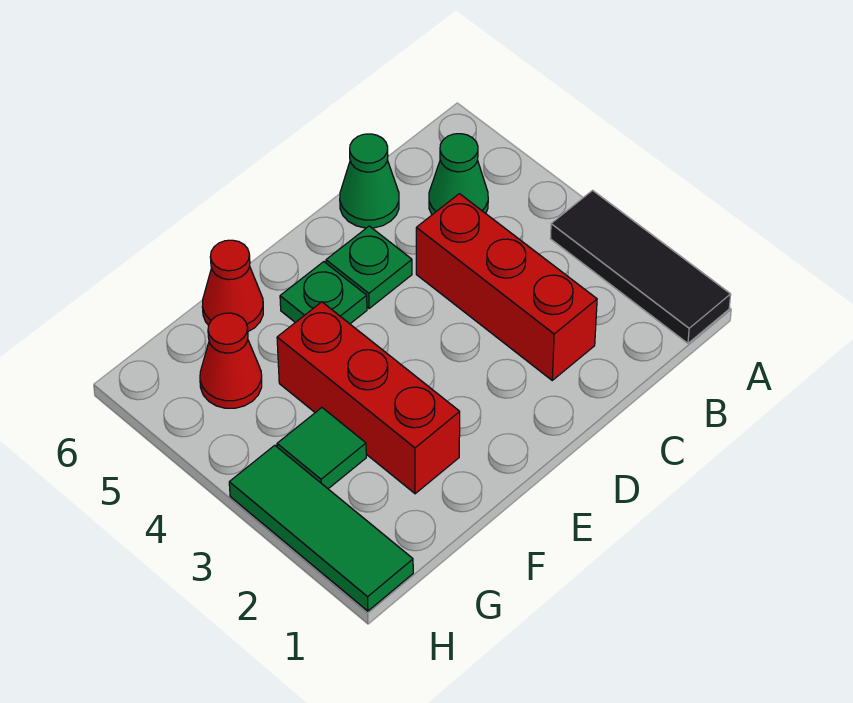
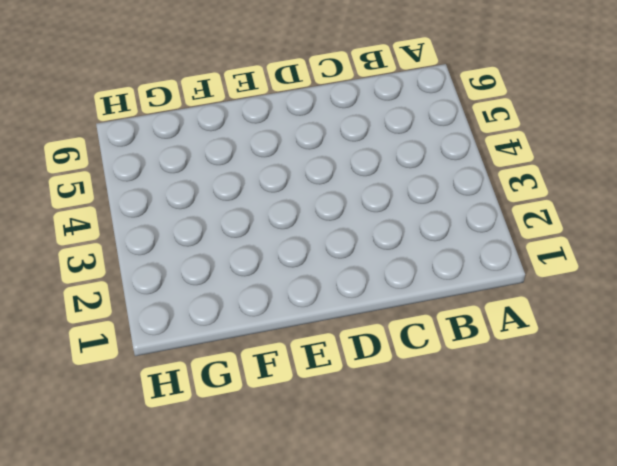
none -> black tile A1:A3 level 1
none -> green cone B5 level 1

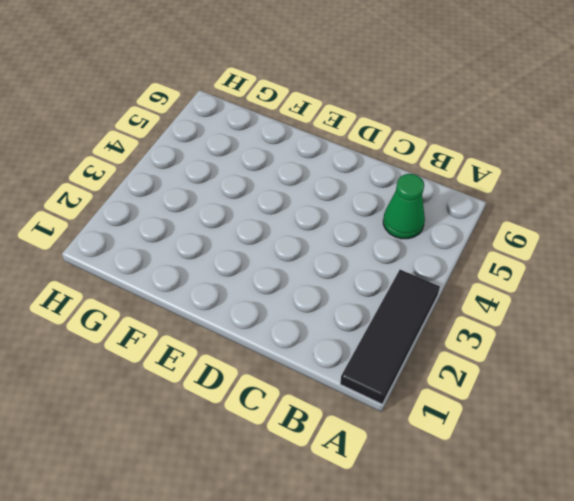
none -> red brick C2:C4 level 1
none -> green cone C6 level 1

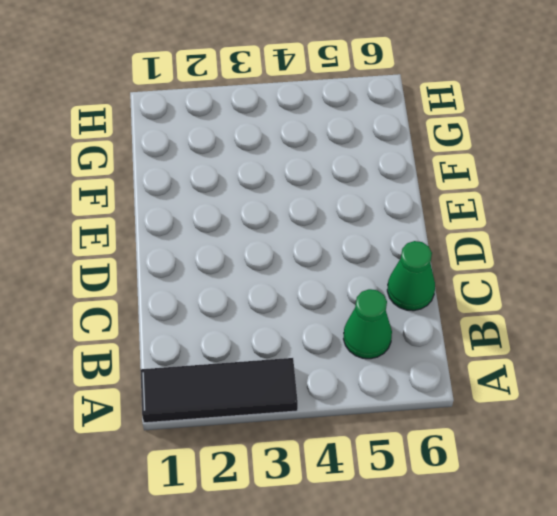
none -> red brick C2:C4 level 1
none -> green plate D5 level 1

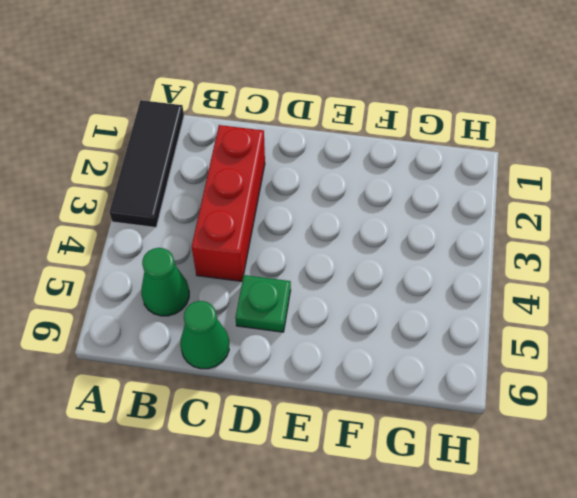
none -> green plate E5 level 1
none -> red brick F2:F4 level 1

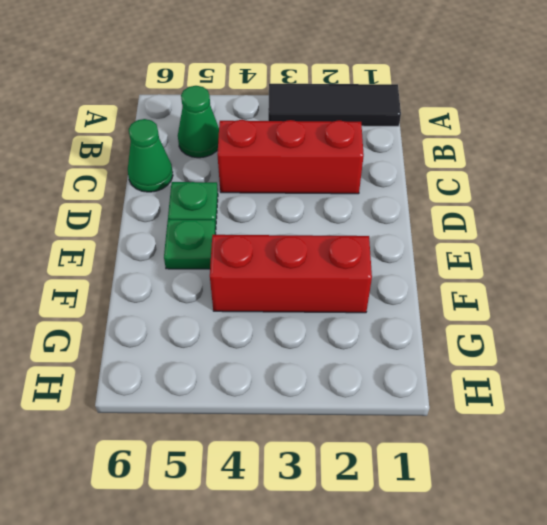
none -> red cone F6 level 1
none -> green tile G3 level 1

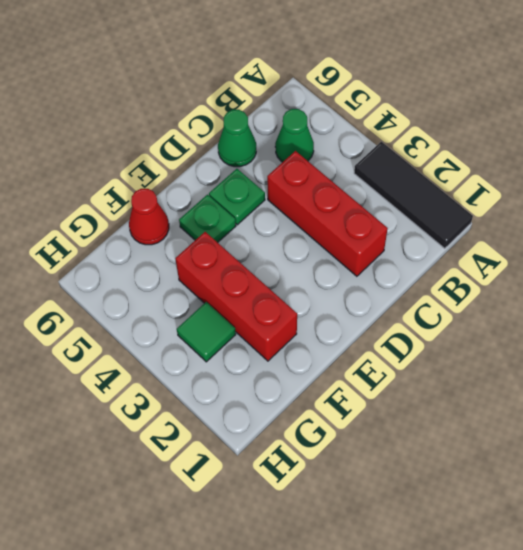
none -> red cone G5 level 1
none -> green tile H1:H3 level 1

